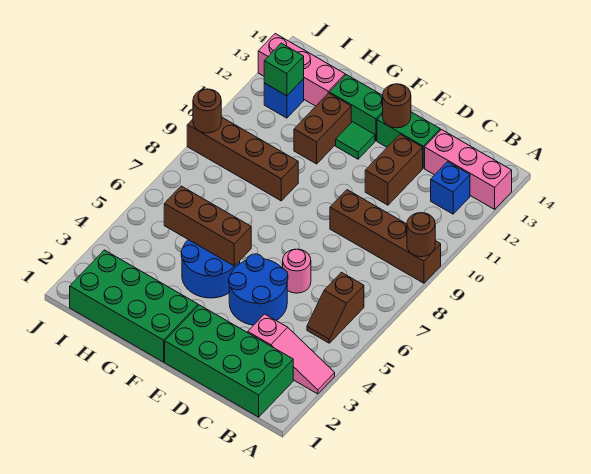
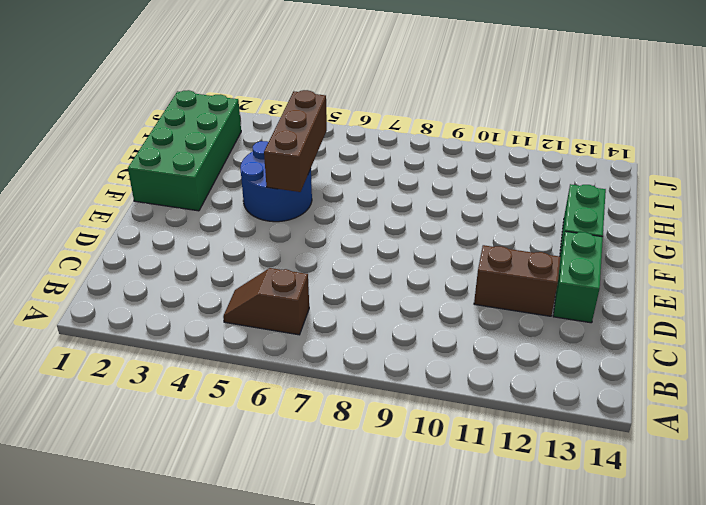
none -> pink slope A3:C3 level 1 top C
none -> brown brick A9:D9 level 1
none -> pink brick A13:C13 level 1

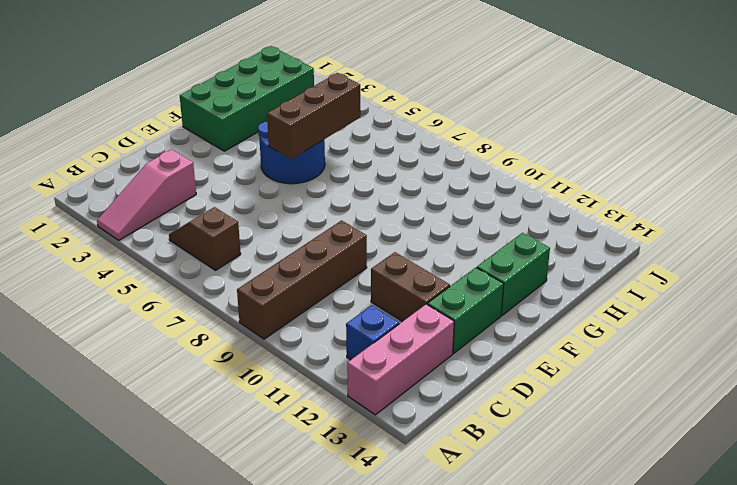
none -> green brick B1:E2 level 1
none -> blue round brick D4:E5 level 1
none -> pink round brick D6 level 1

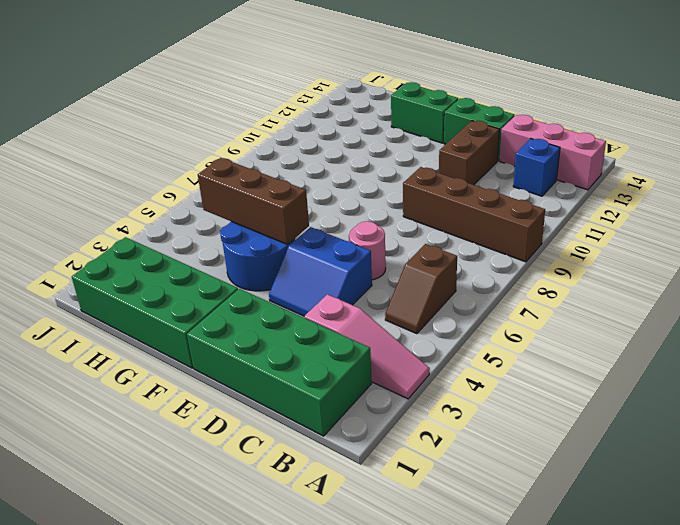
blue slope D4:E5 level 1 top 5 -> blue round brick D4:E5 level 1
none -> green tile F12 level 1
none -> brown brick G9:J9 level 1
none -> brown brick G11:G12 level 1

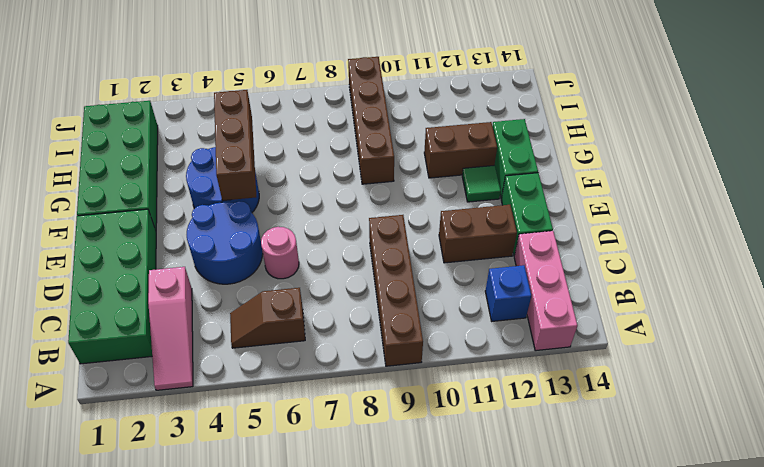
none -> pink brick H13:J13 level 1
none -> blue brick I12 level 1
none -> brown round brick A9 level 2

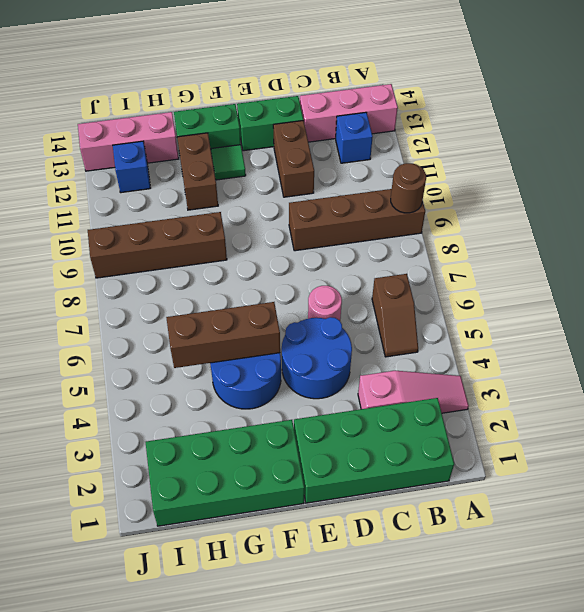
none -> brown round brick E13 level 2
none -> green brick I12 level 2
none -> brown round brick J9 level 2

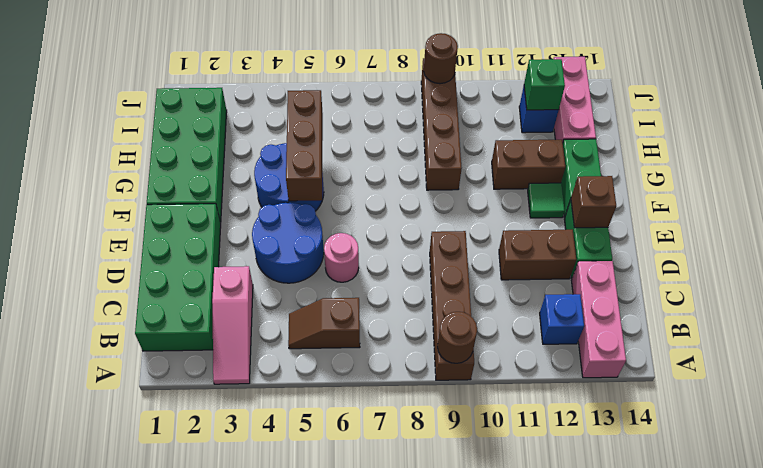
brown brick E13 level 2 -> brown round brick E13 level 2

